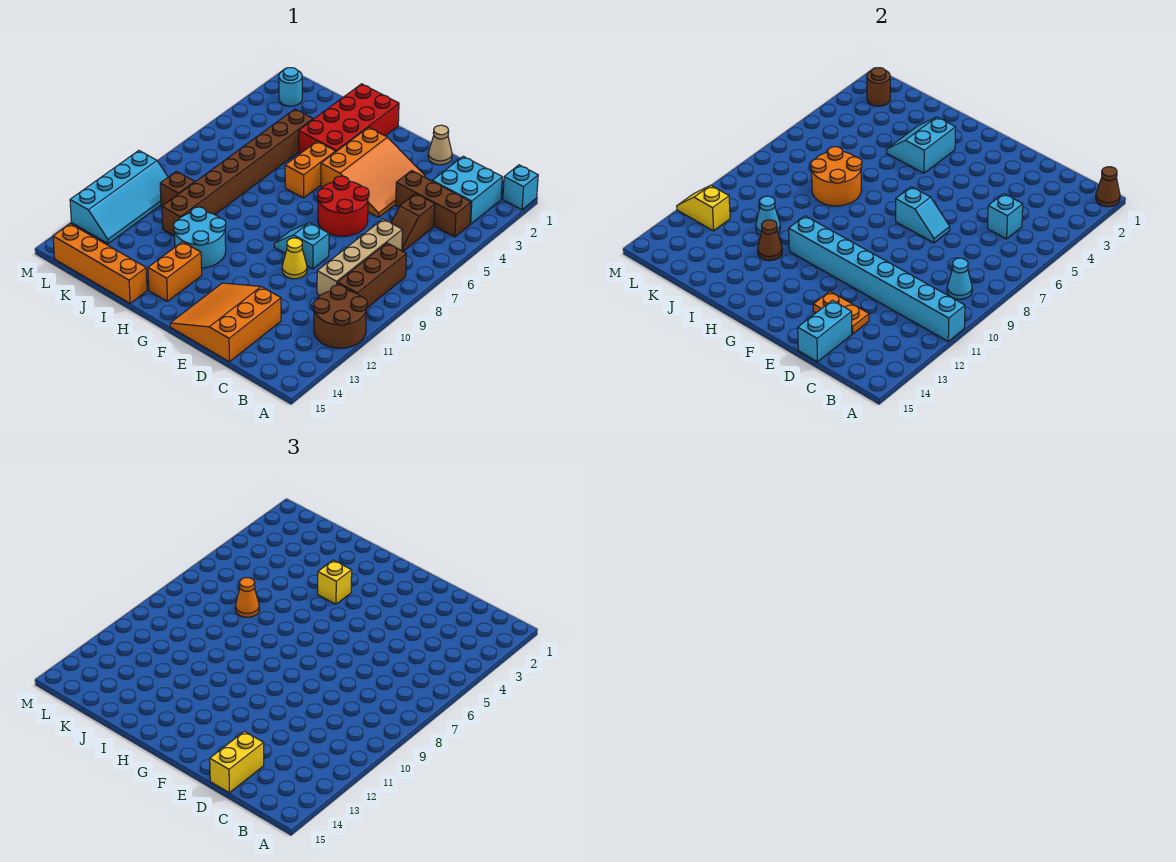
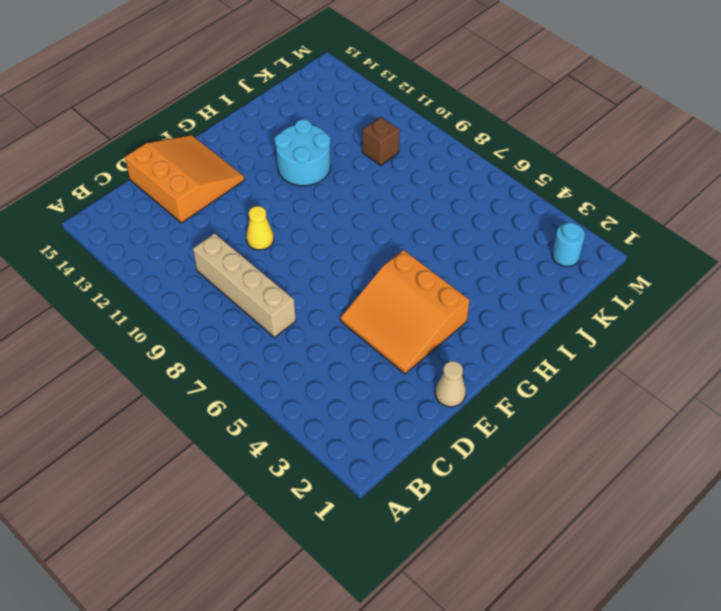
none -> cyan brick A1 level 1
none -> brown round brick A11:B12 level 1
none -> cyan brick B2:C3 level 1
none -> brown brick B4:D4 level 1

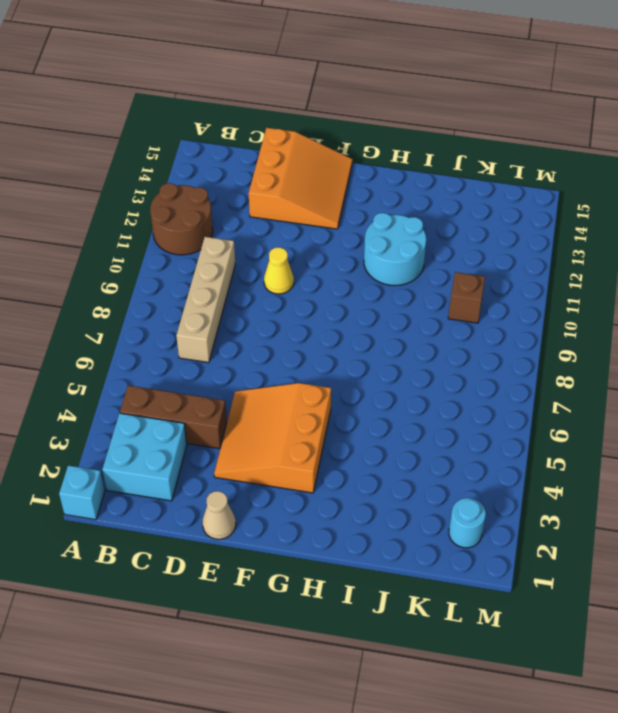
none -> brown brick B8:B10 level 1
none -> brown slope C5:C6 level 1 top 5
none -> red round brick E6:F7 level 1
none -> cyan slope E9:F9 level 1 top E

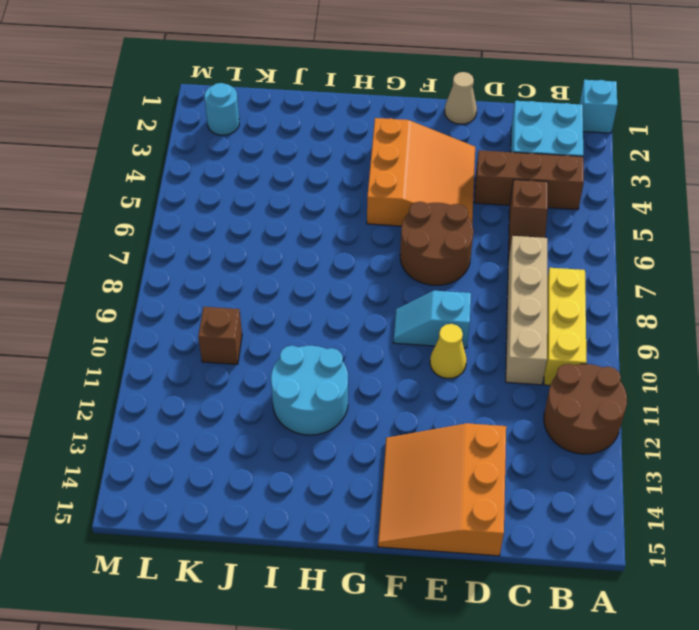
yellow brick B8:B10 level 1 -> brown brick B8:B10 level 1
brown round brick E6:F7 level 1 -> red round brick E6:F7 level 1
none -> red brick H1:I4 level 1
none -> orange brick H5:H6 level 1
none -> orange brick H13:H14 level 1
none -> orange brick I15:L15 level 1

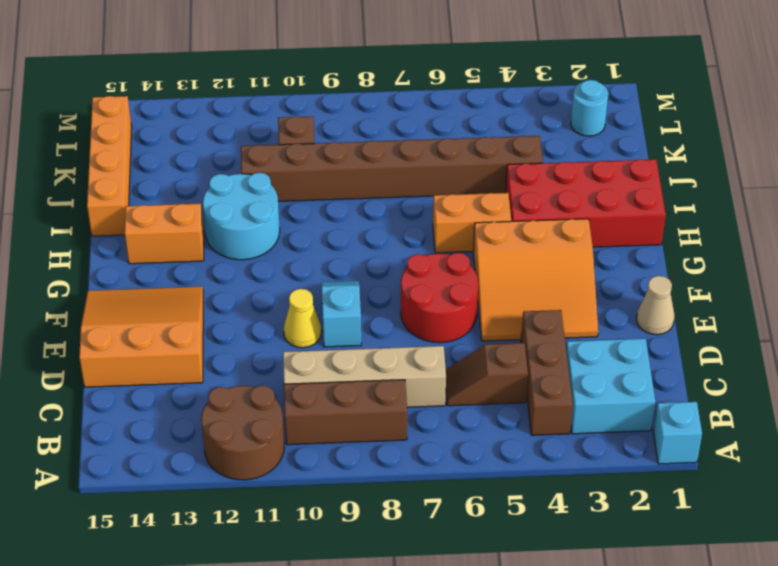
none -> cyan slope L10:M13 level 1 top M
none -> brown cone A1 level 2
none -> cyan brick A11:H11 level 2
none -> cyan cone B9 level 2

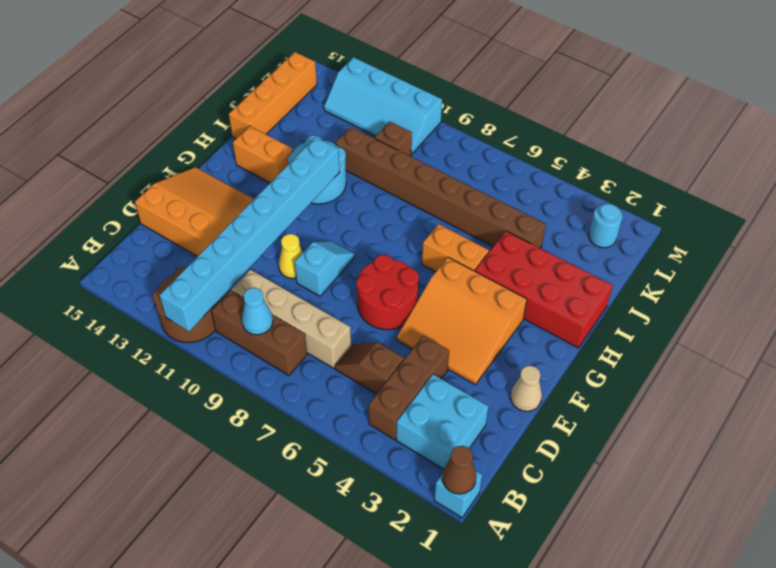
none -> cyan brick C5 level 2
none -> orange plate D13:E13 level 2
none -> cyan brick D14:D15 level 2
none -> cyan slope E7:F7 level 2 top F

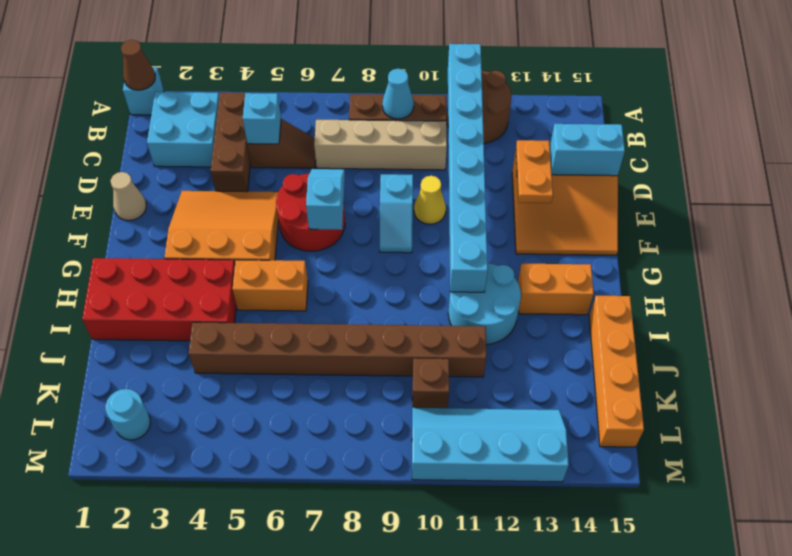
none -> cyan slope H3:I4 level 2 top H
none -> orange round brick I7:J8 level 2
none -> brown cone I12 level 2
none -> cyan cone J11 level 2

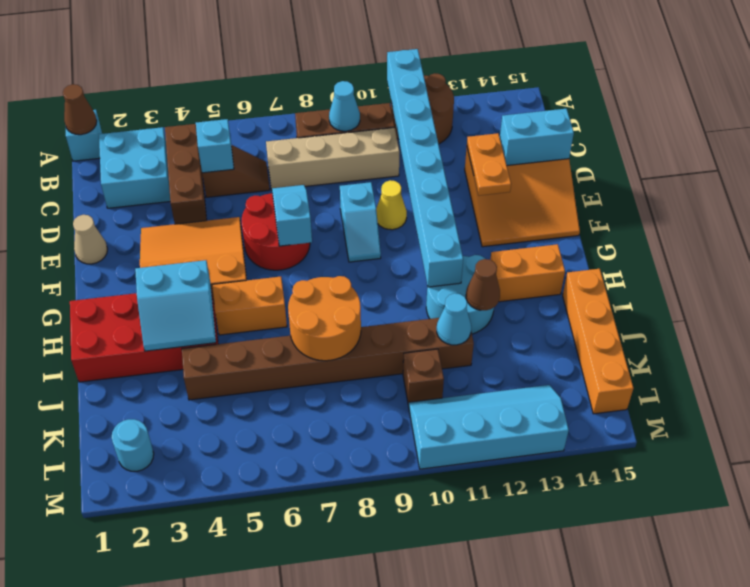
none -> brown round brick L2 level 2
none -> yellow slope L12:M12 level 2 top L
none -> yellow brick D14:D15 level 3
none -> yellow brick H4 level 3

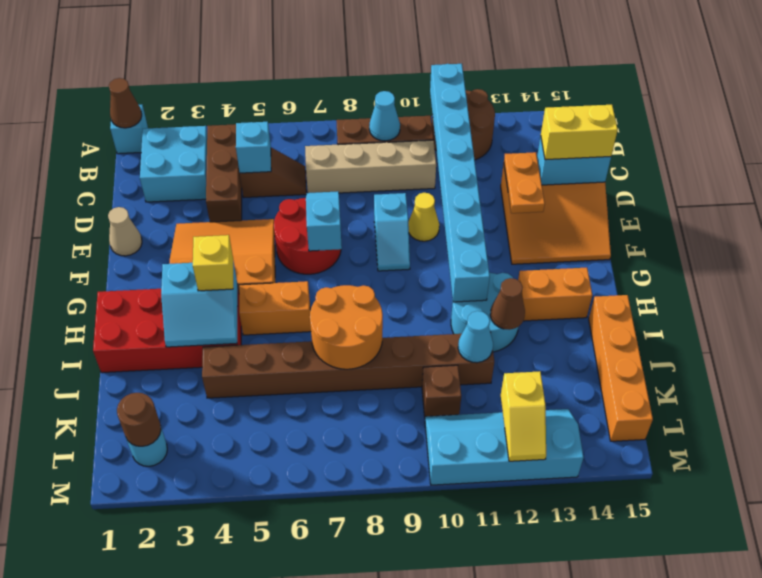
none -> orange cone J7 level 3

